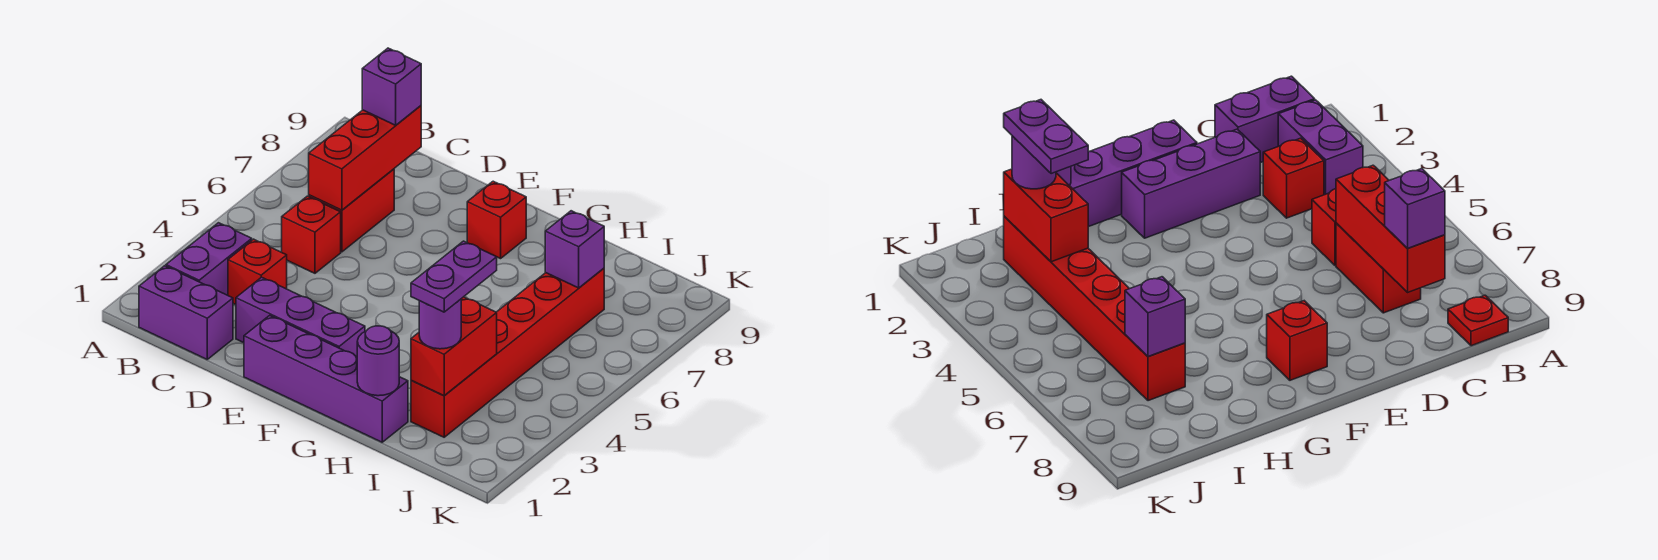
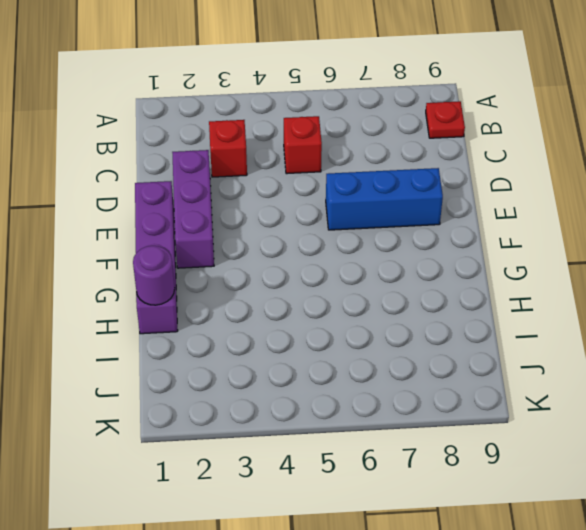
blue brick E6:E8 level 1 -> none
none -> purple brick B1:C1 level 1
none -> purple brick B2:B3 level 1
none -> red brick C6:C7 level 1

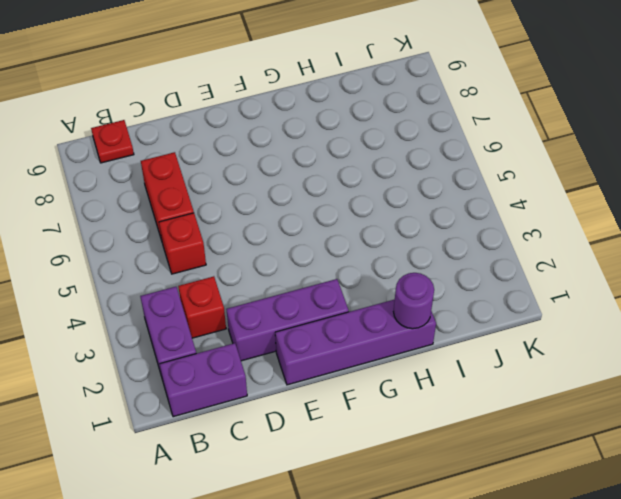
none -> red brick F8 level 1
none -> red brick I2:I7 level 1
none -> red brick C6:C8 level 2

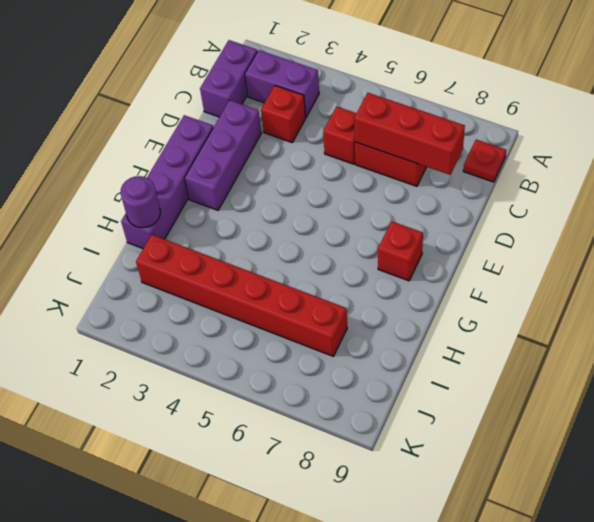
none -> red brick I2:I3 level 2
none -> purple brick I7 level 2
none -> purple brick C8 level 3

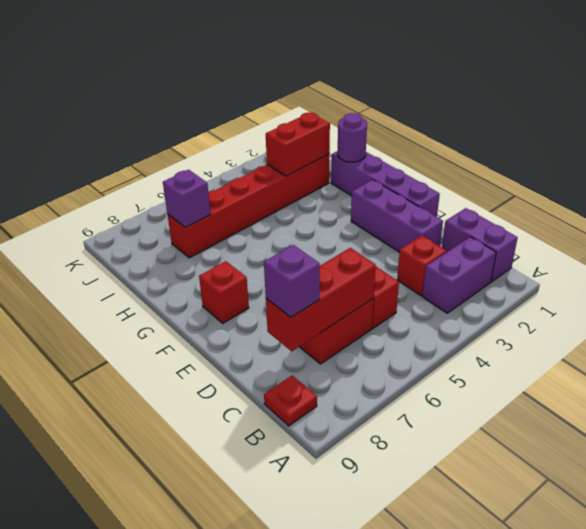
none -> purple round brick I2 level 3
none -> purple plate I2:I3 level 4

